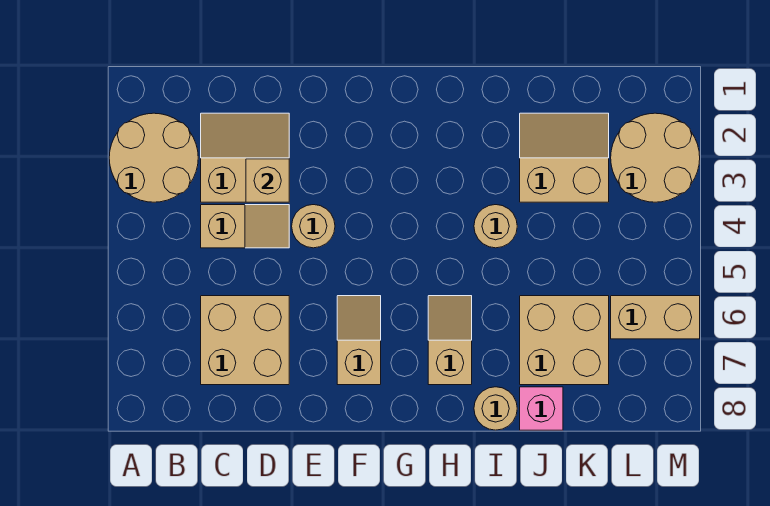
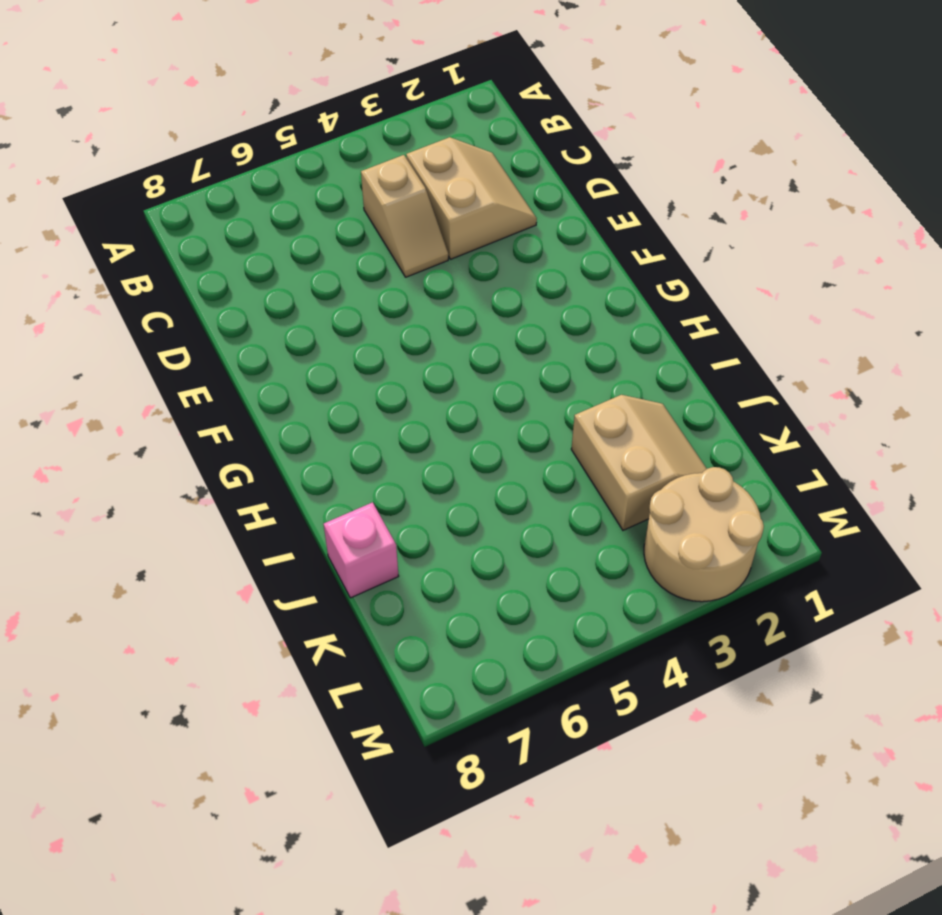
none -> tan round brick A2:B3 level 1
none -> tan brick C6:D7 level 1
none -> tan round brick E4 level 1

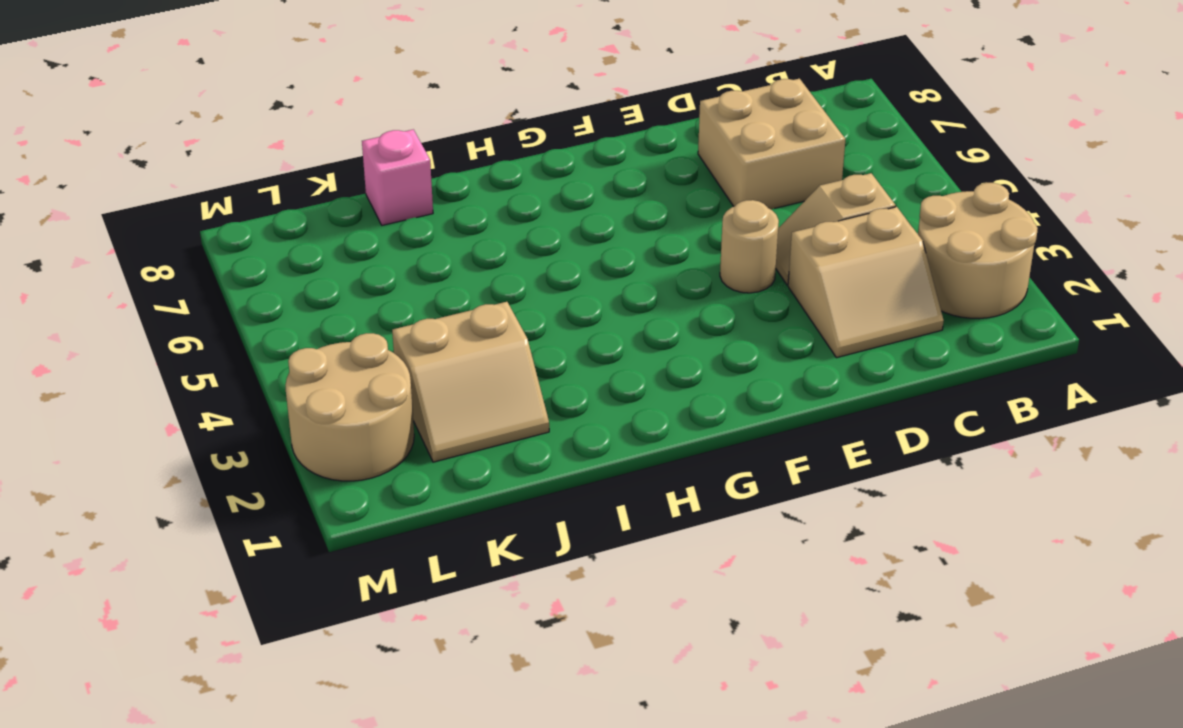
none -> tan slope F6:F7 level 1 top 7
none -> tan slope H6:H7 level 1 top 7
none -> tan round brick I4 level 1

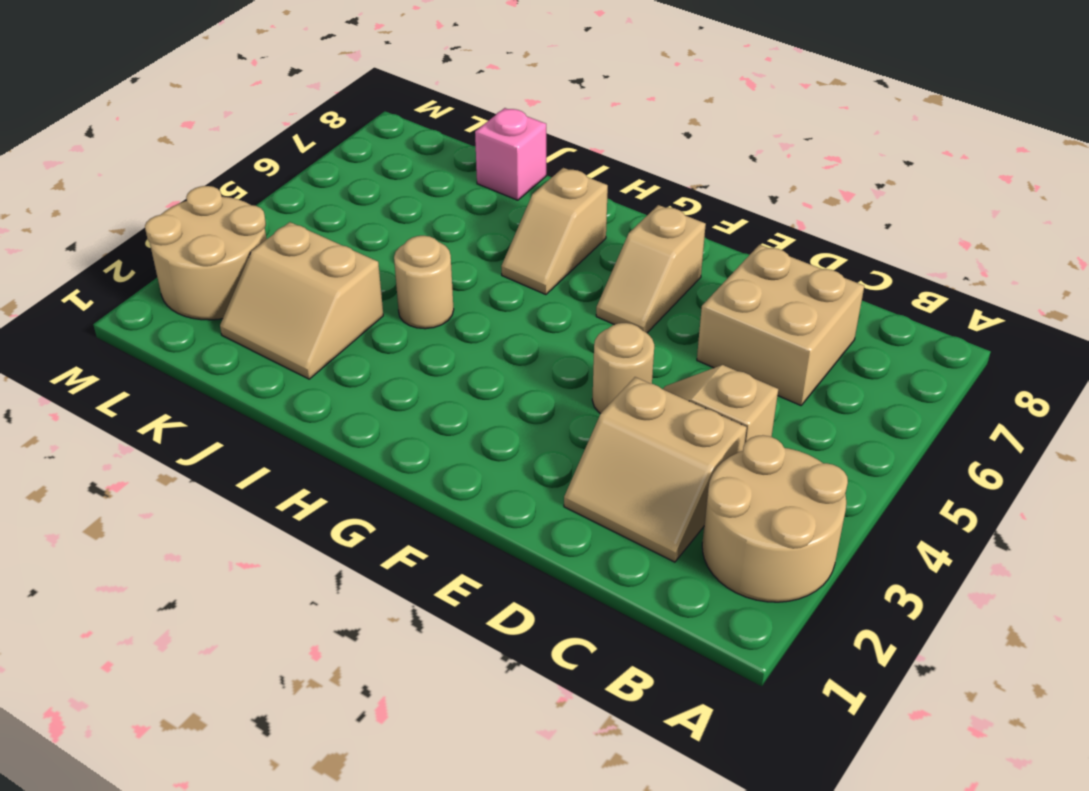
none -> tan round brick I8 level 1
none -> tan brick J6:K7 level 1
none -> tan brick L6:M6 level 1

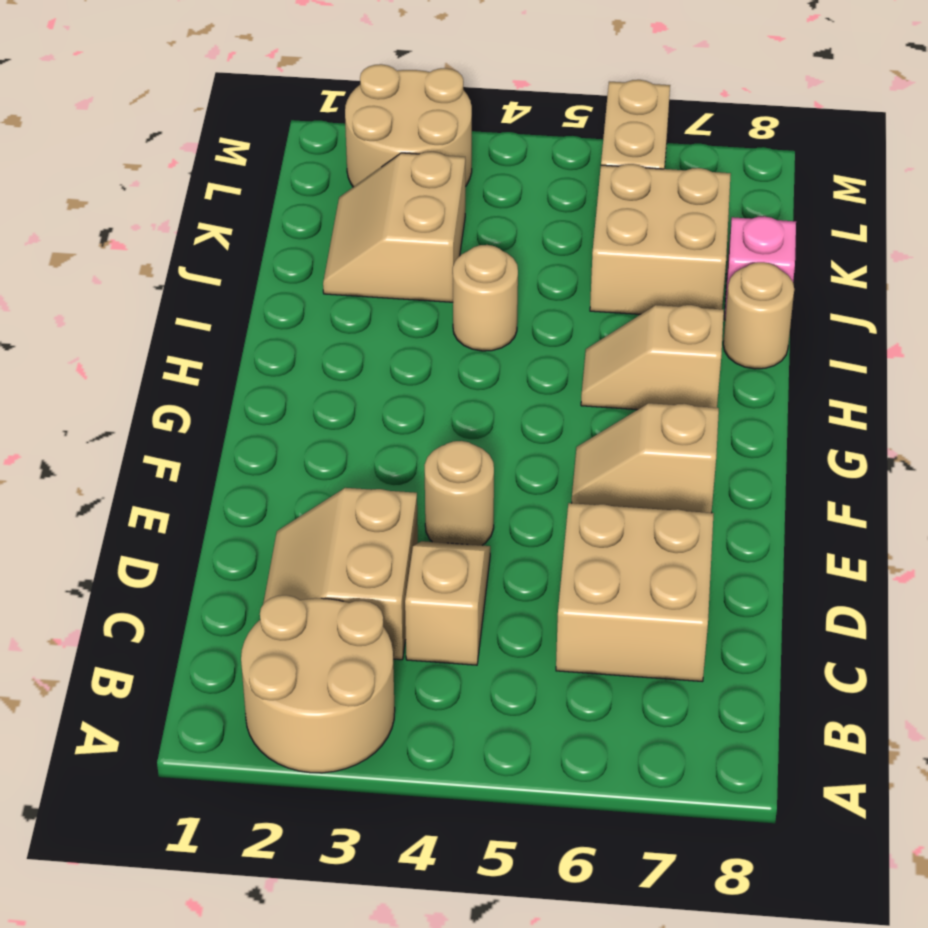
none -> tan brick D3 level 2

